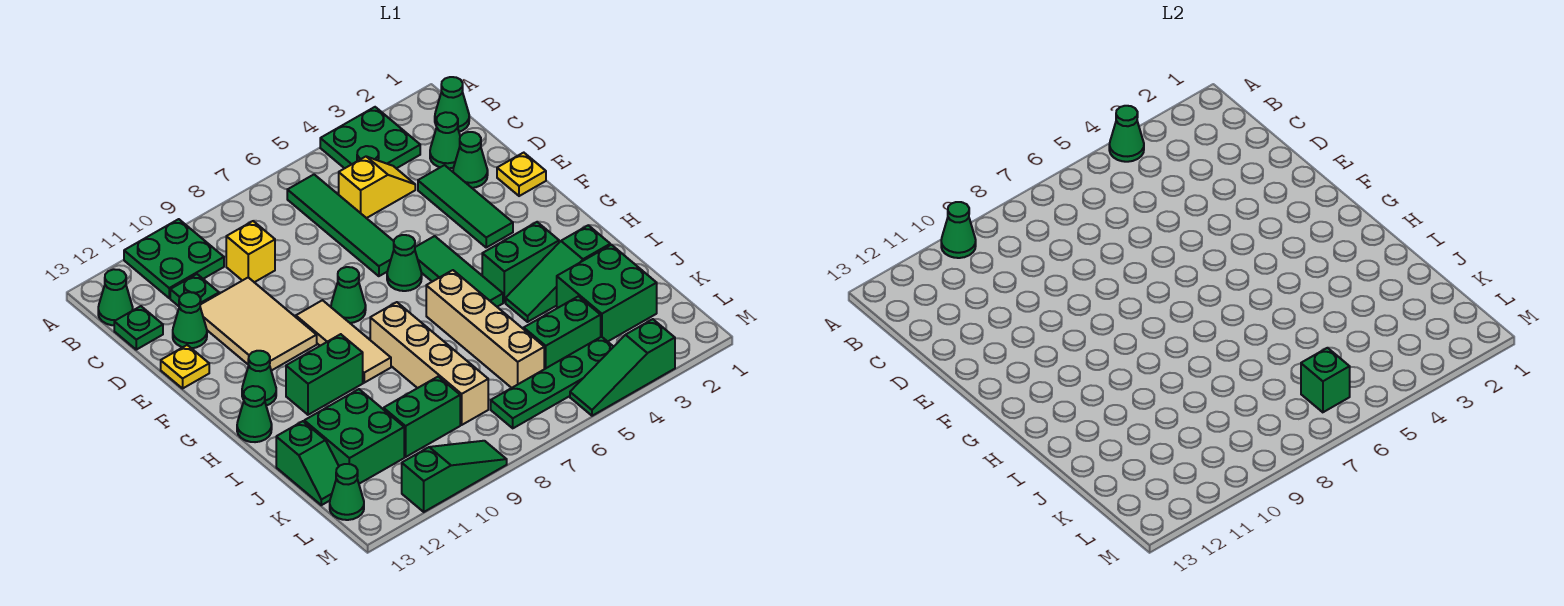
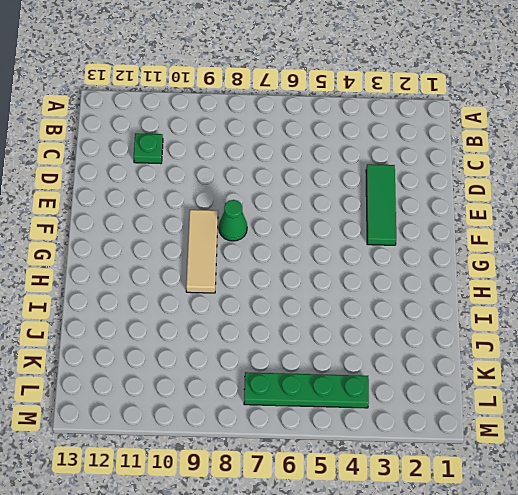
none -> green plate A3:B4 level 1
none -> green plate A10:B11 level 1
none -> green cone B1 level 1
none -> green tile B6:E6 level 1

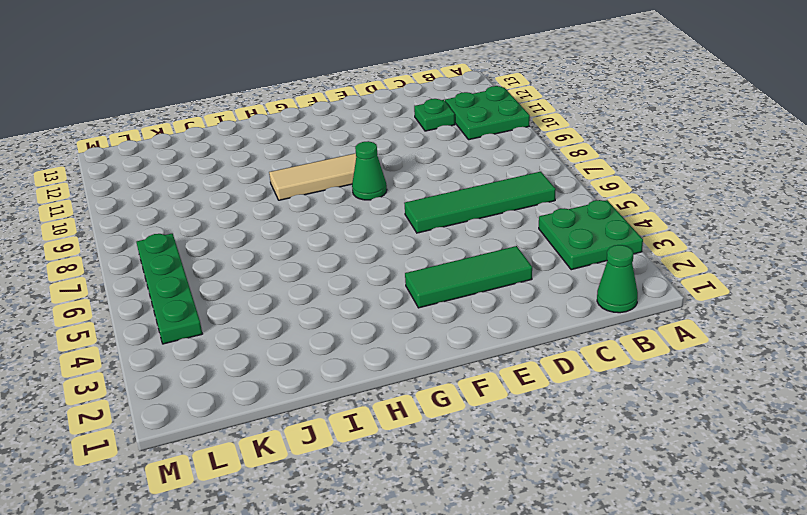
none -> green cone B13 level 1
none -> green cone C2 level 1
none -> yellow slope C4:C5 level 1 top 5
none -> yellow brick C9 level 1

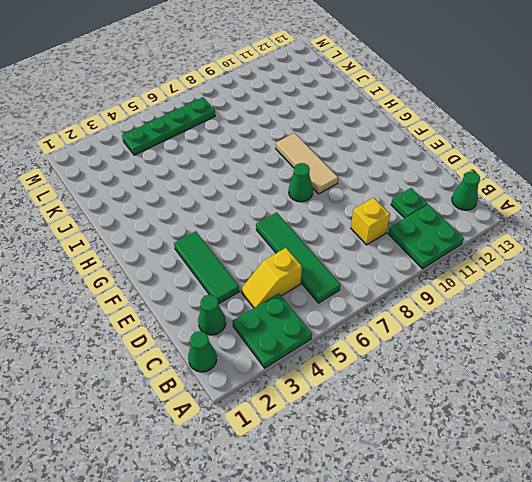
none -> green plate C13 level 1
none -> green cone D2 level 1
none -> tan tile D10:F11 level 1
none -> green cone D12 level 1

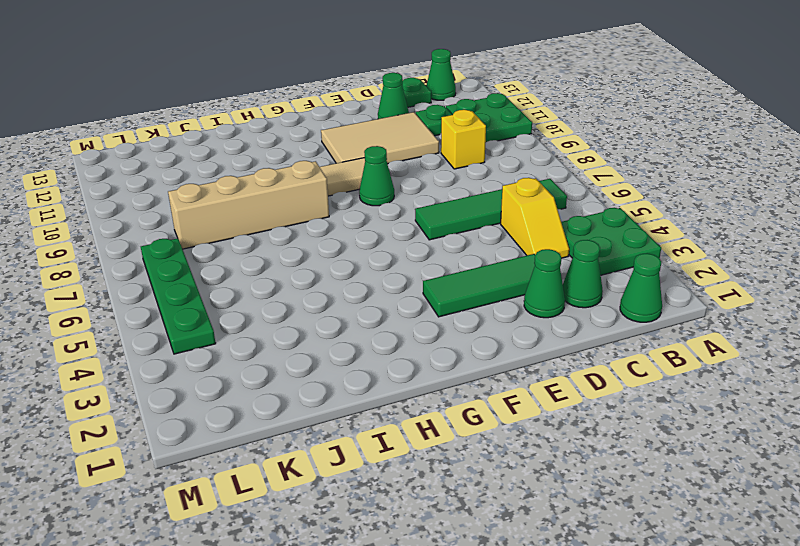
none -> yellow plate E1 level 1
none -> yellow plate E13 level 1
none -> green tile F5:H5 level 1
none -> green cone F6 level 1

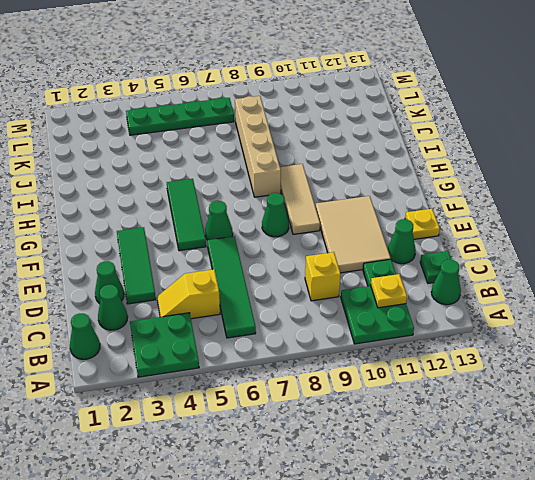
yellow plate B11 level 2 -> yellow plate E1 level 1
none -> green cone G12 level 1
none -> green brick H3:H4 level 1
none -> tan brick H6:K6 level 1
none -> green brick H10:H11 level 1

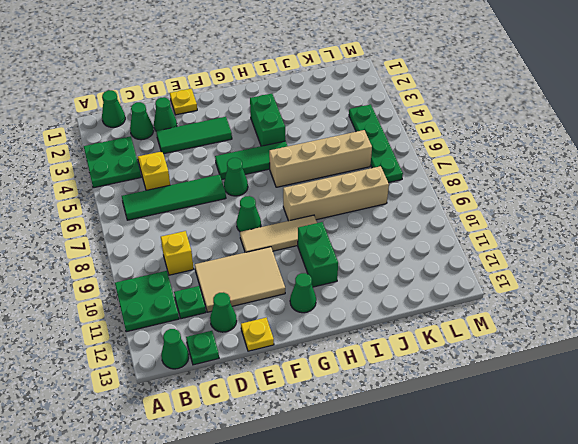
none -> green cone H13 level 1
none -> green slope I2:I4 level 1 top 2
none -> green brick J2:K3 level 1
none -> green brick J11:K12 level 1

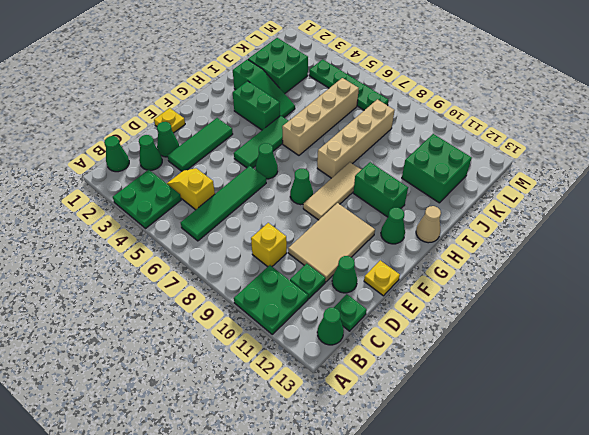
tan cone H13 level 1 -> green cone H13 level 1
none -> green slope J13:K13 level 1 top J
none -> green brick K4:K5 level 1
none -> green brick K9:K10 level 1
none -> green cone L13 level 1

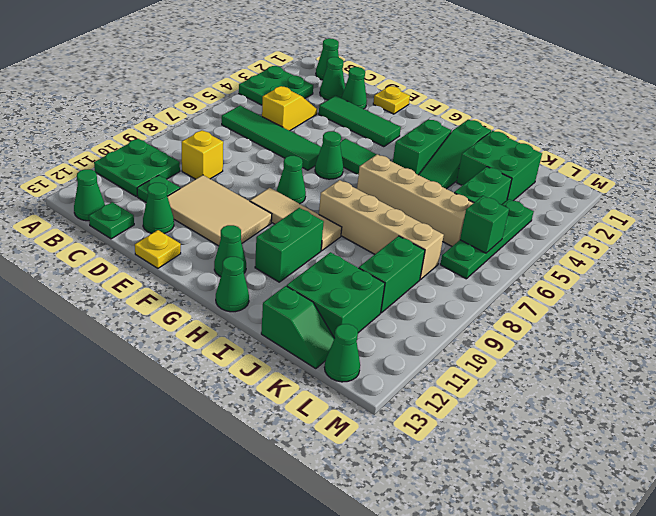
none -> green slope M3:M5 level 1 top 3
none -> green slope M9:M11 level 1 top 11
none -> green cone A4 level 2
none -> green cone A10 level 2

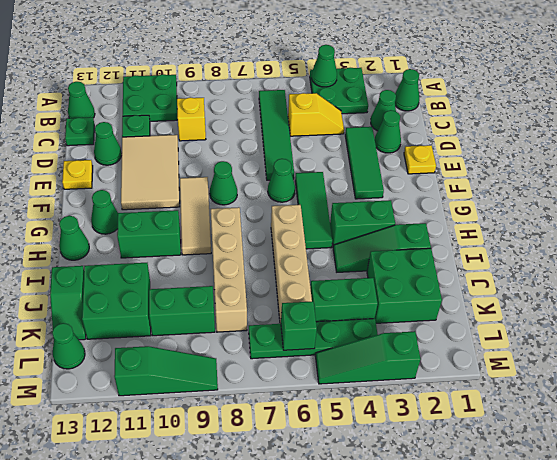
none -> green cone A10 level 2

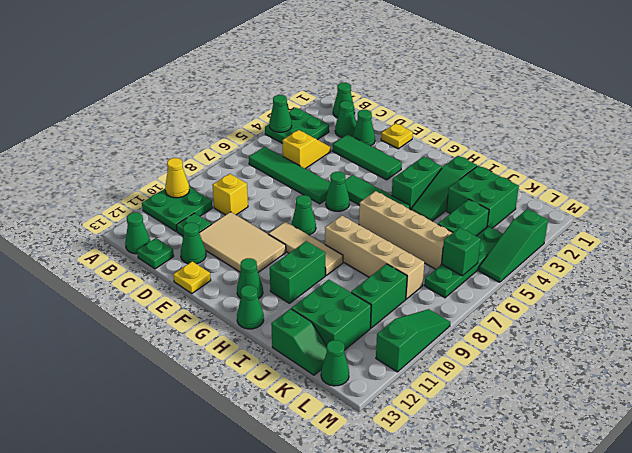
yellow cone A10 level 2 -> green cone A10 level 2

